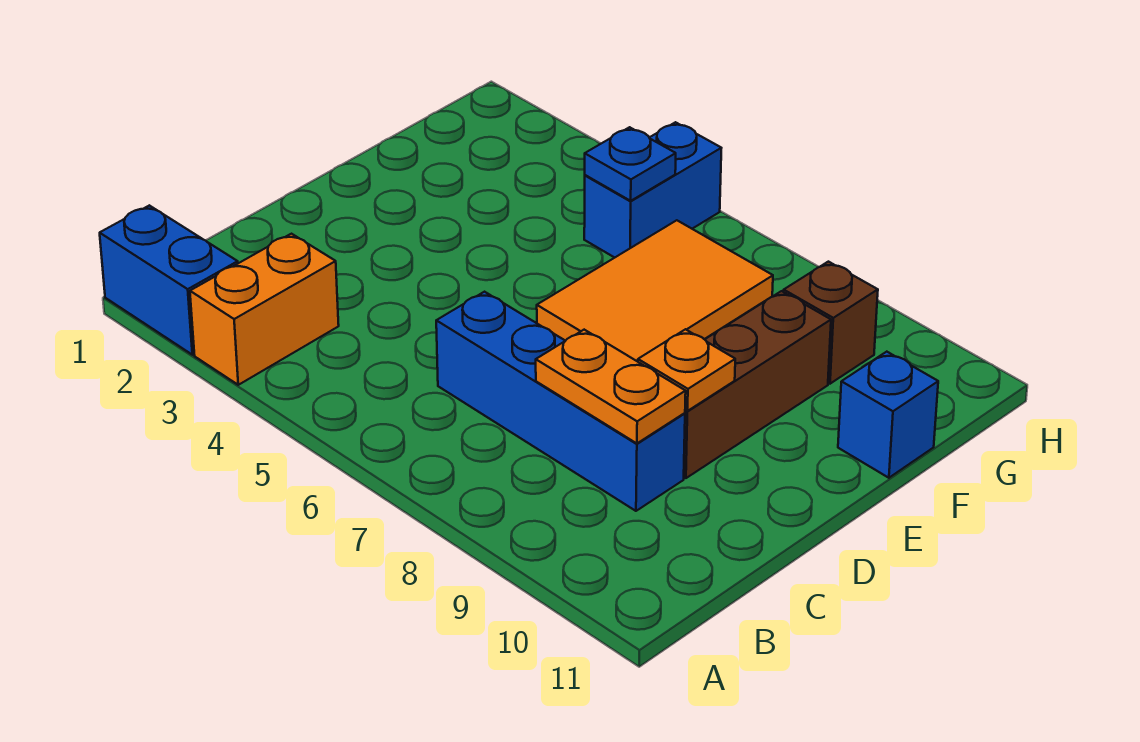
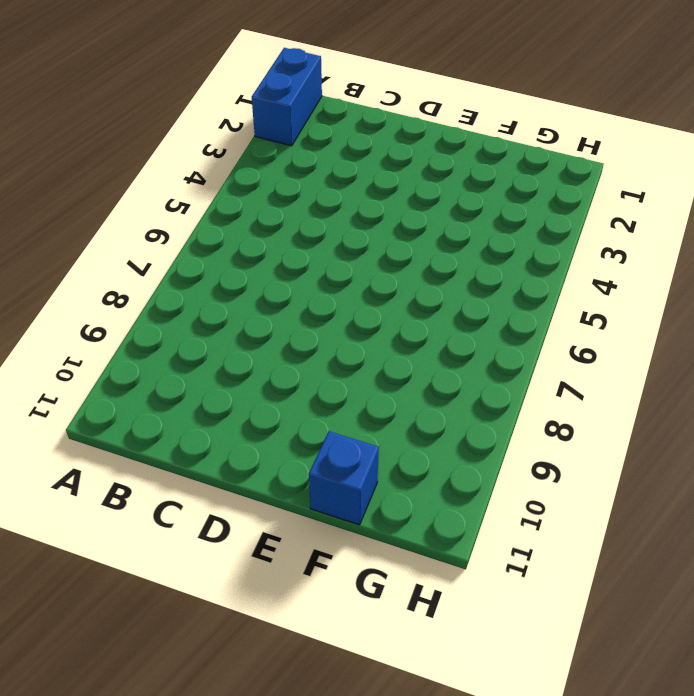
none -> orange brick A3:B3 level 1
none -> blue brick C6:C9 level 1

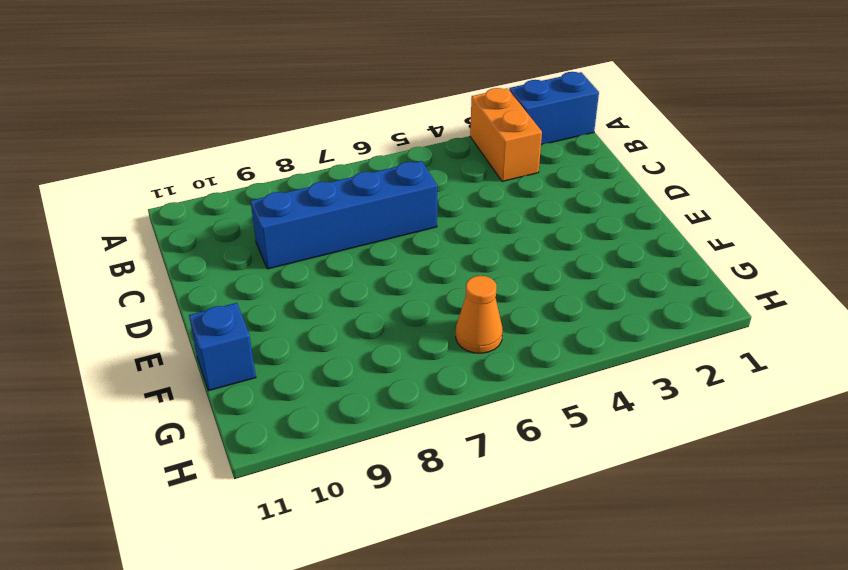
orange cone G6 level 1 -> orange tile E6:G7 level 1
none -> brown brick D9:F9 level 1
none -> blue brick G5:H5 level 1

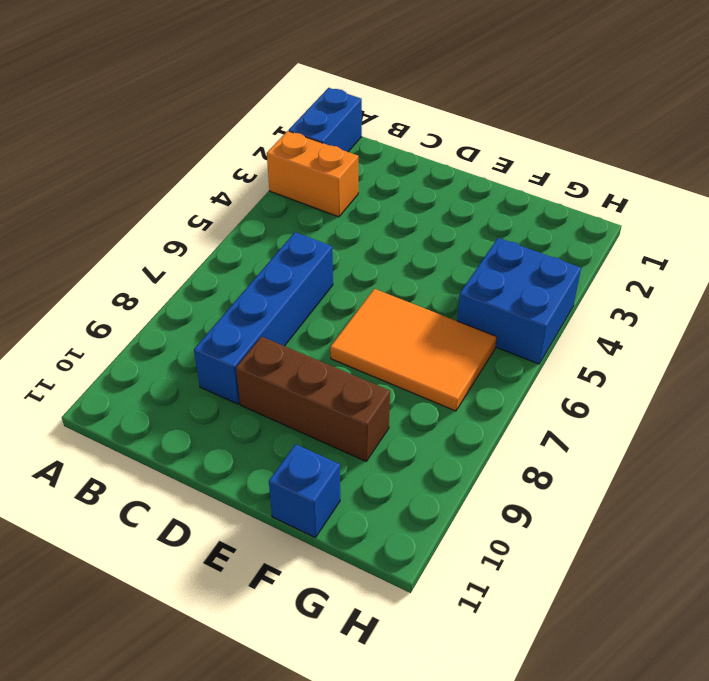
blue brick G4:H5 level 1 -> blue brick G5:H5 level 1
none -> brown brick G9 level 1
none -> orange plate C8:C9 level 2

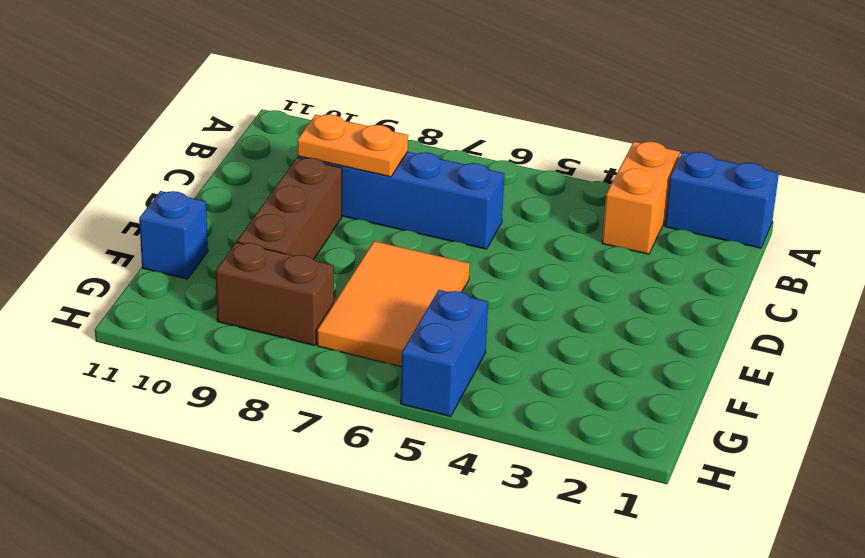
brown brick G8:G9 level 1 -> brown brick G9 level 1
none -> orange plate D9 level 2
none -> blue plate G5 level 2

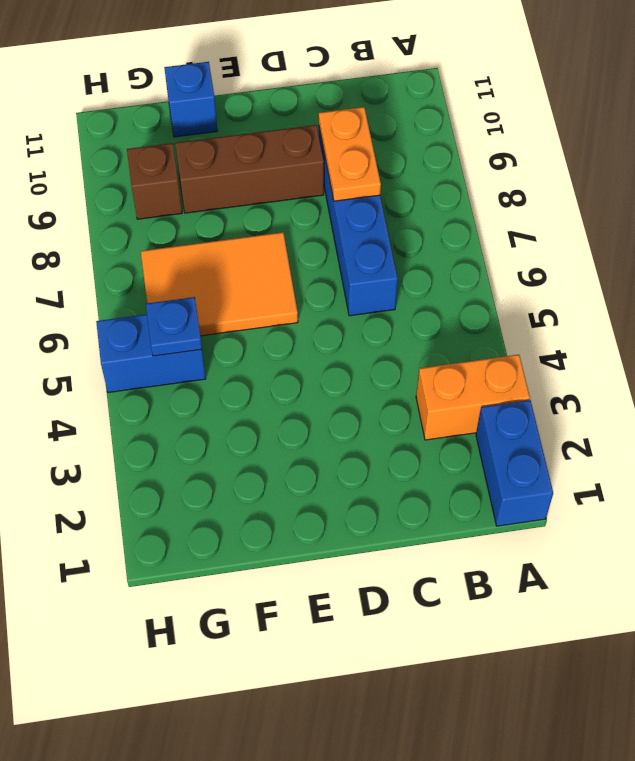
none -> orange plate D9 level 2

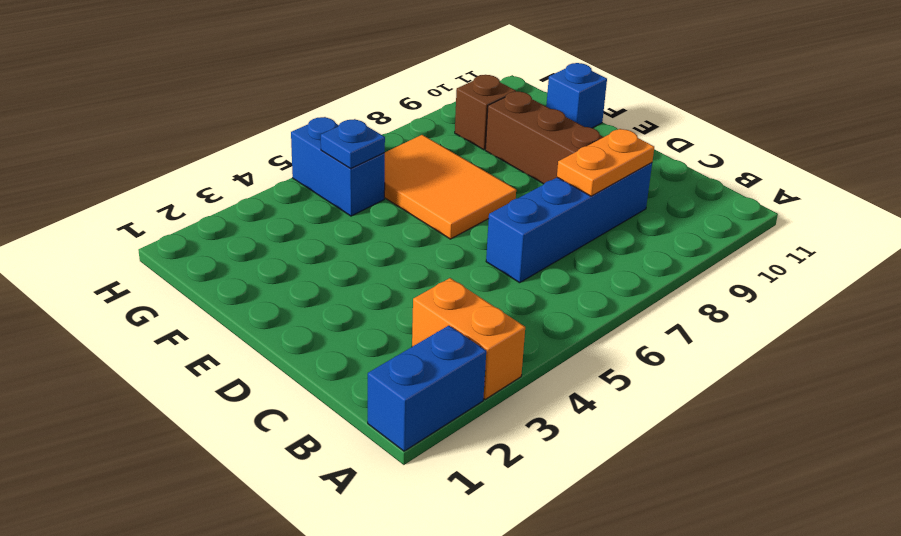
none -> orange plate D9 level 2

